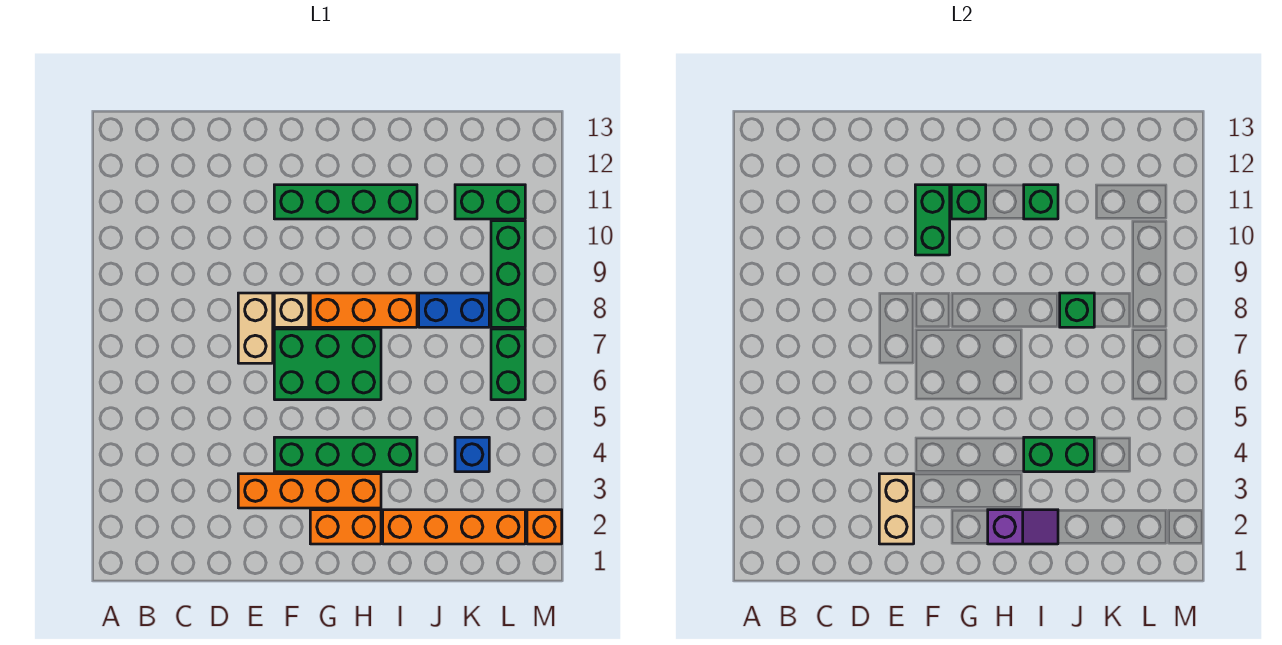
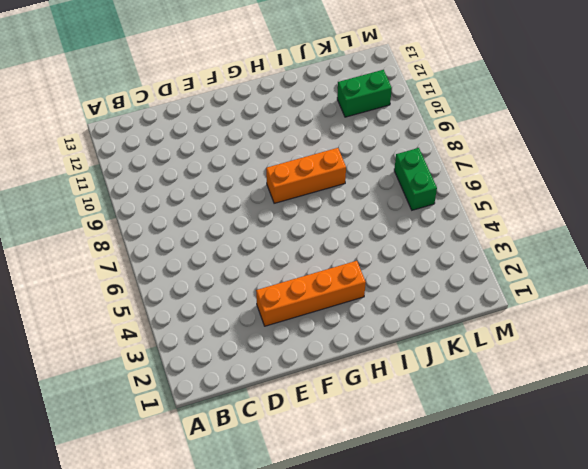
none -> tan brick E7:E8 level 1
none -> green brick F4:I4 level 1
none -> green brick F6:H7 level 1

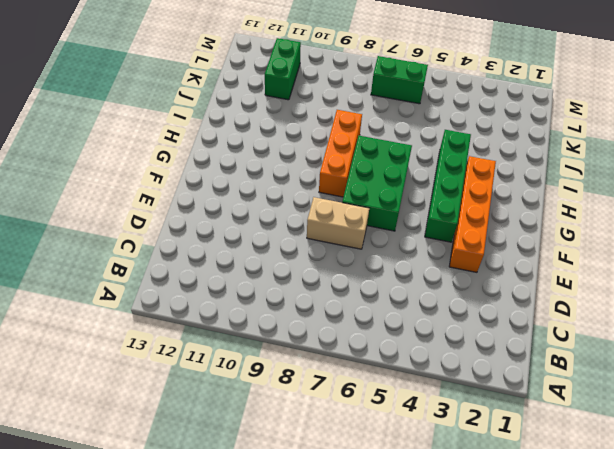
none -> tan brick F8 level 1
none -> green brick F11:I11 level 1
none -> orange brick G2:H2 level 1

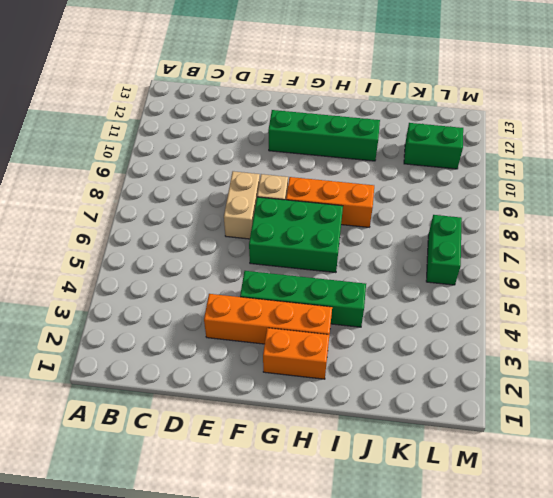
none -> orange brick I2:L2 level 1
none -> blue brick J8:K8 level 1
none -> blue brick K4 level 1

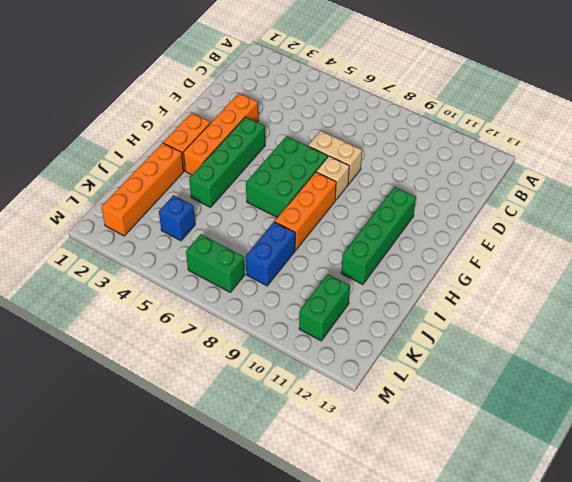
none -> green brick L8:L10 level 1
none -> orange brick M2 level 1
none -> tan brick E2:E3 level 2

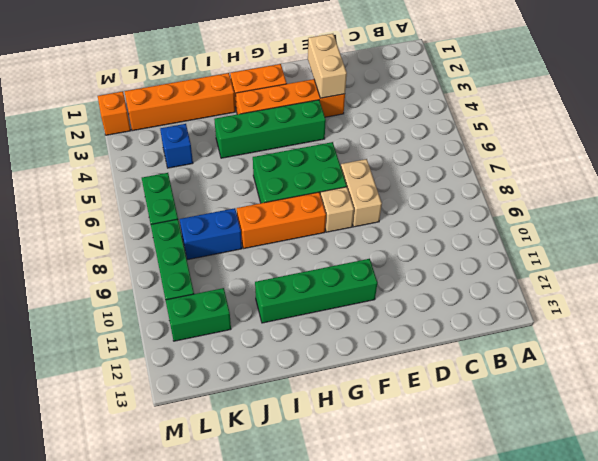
none -> green brick F10:F11 level 2
none -> green brick G11 level 2
none -> purple slope H2:I2 level 2 top H

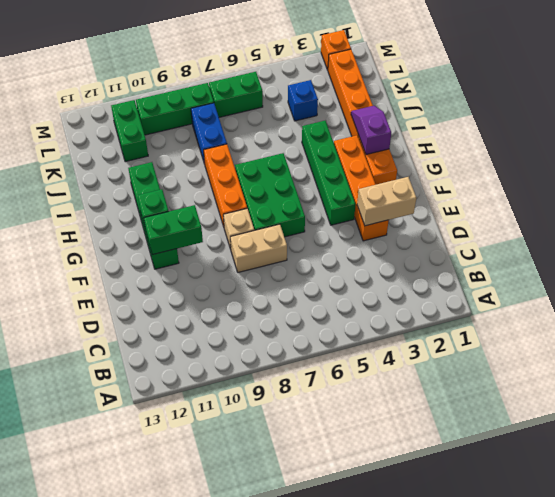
none -> green brick I4:J4 level 2
none -> green brick I11 level 2
none -> green brick J8 level 2

